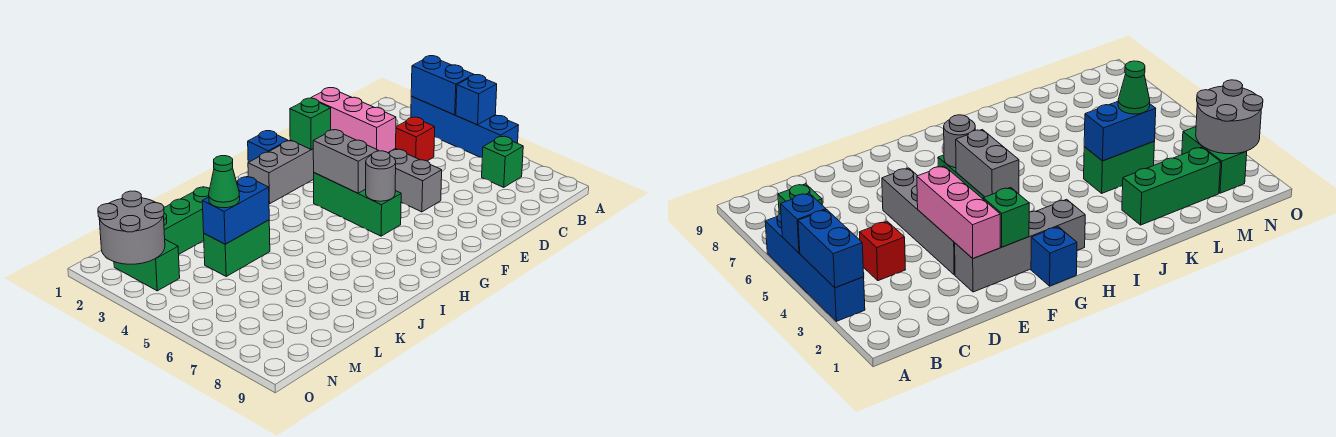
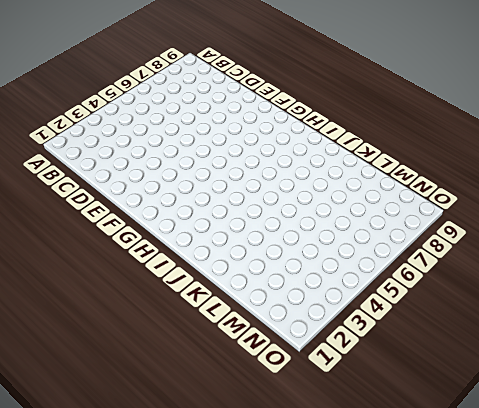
none -> blue brick A3:A6 level 1
none -> green brick B7 level 1
none -> red brick C4 level 1

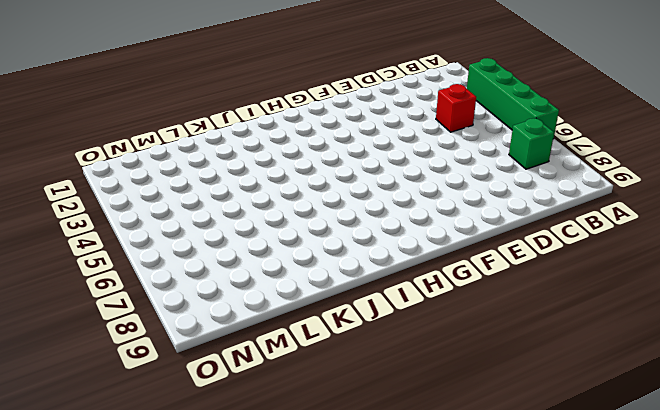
green brick A3:A6 level 1 -> blue brick A3:A6 level 1
none -> grey brick E2:H2 level 1
none -> grey brick E3:E6 level 1
none -> blue brick G1 level 1

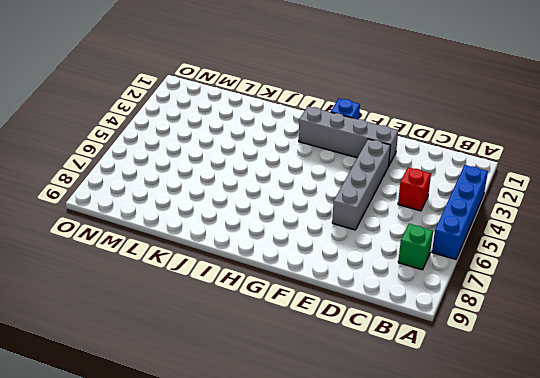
none -> green brick G4:G6 level 1
none -> green brick K2:M2 level 1
none -> green brick K4:L4 level 1

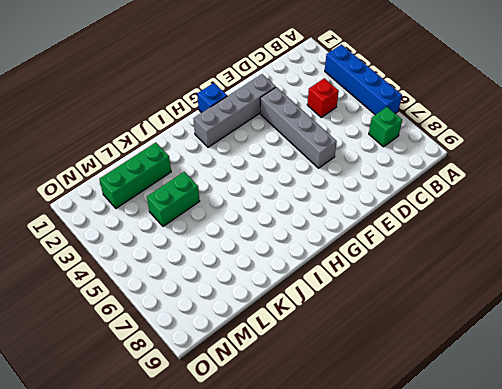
none -> green brick G4:G6 level 1
none -> green brick N2:N3 level 1
none -> blue brick A3:A4 level 2

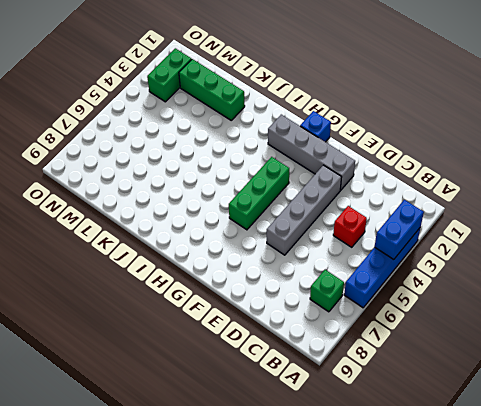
none -> green brick K4:L4 level 1
none -> blue brick A5 level 2
none -> pink brick E2:E4 level 2

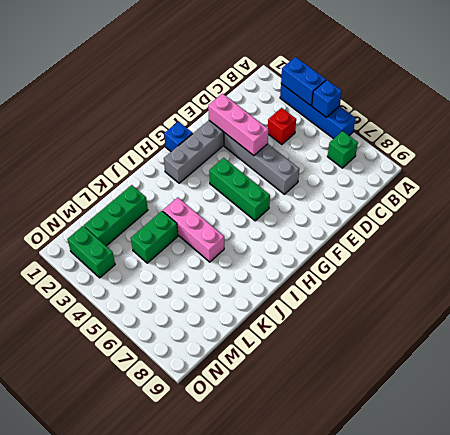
pink brick J4:J6 level 1 -> none
none -> green brick F2 level 2
none -> grey brick G4:G5 level 2
none -> grey round brick G6 level 2

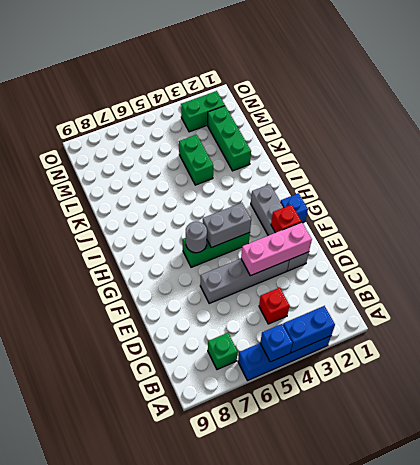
red brick F2 level 2 -> green brick F2 level 2
none -> blue brick K4:L4 level 2
none -> grey round brick N2:O3 level 2
none -> green cone L4 level 3

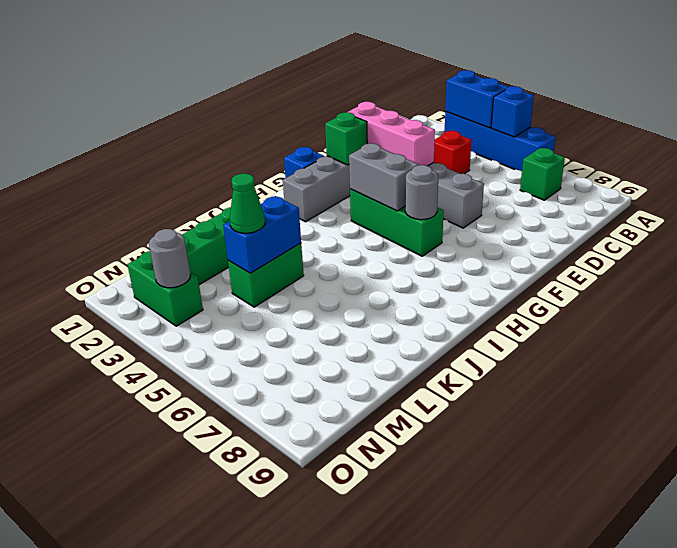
grey round brick N3 level 2 -> grey round brick N2:O3 level 2

